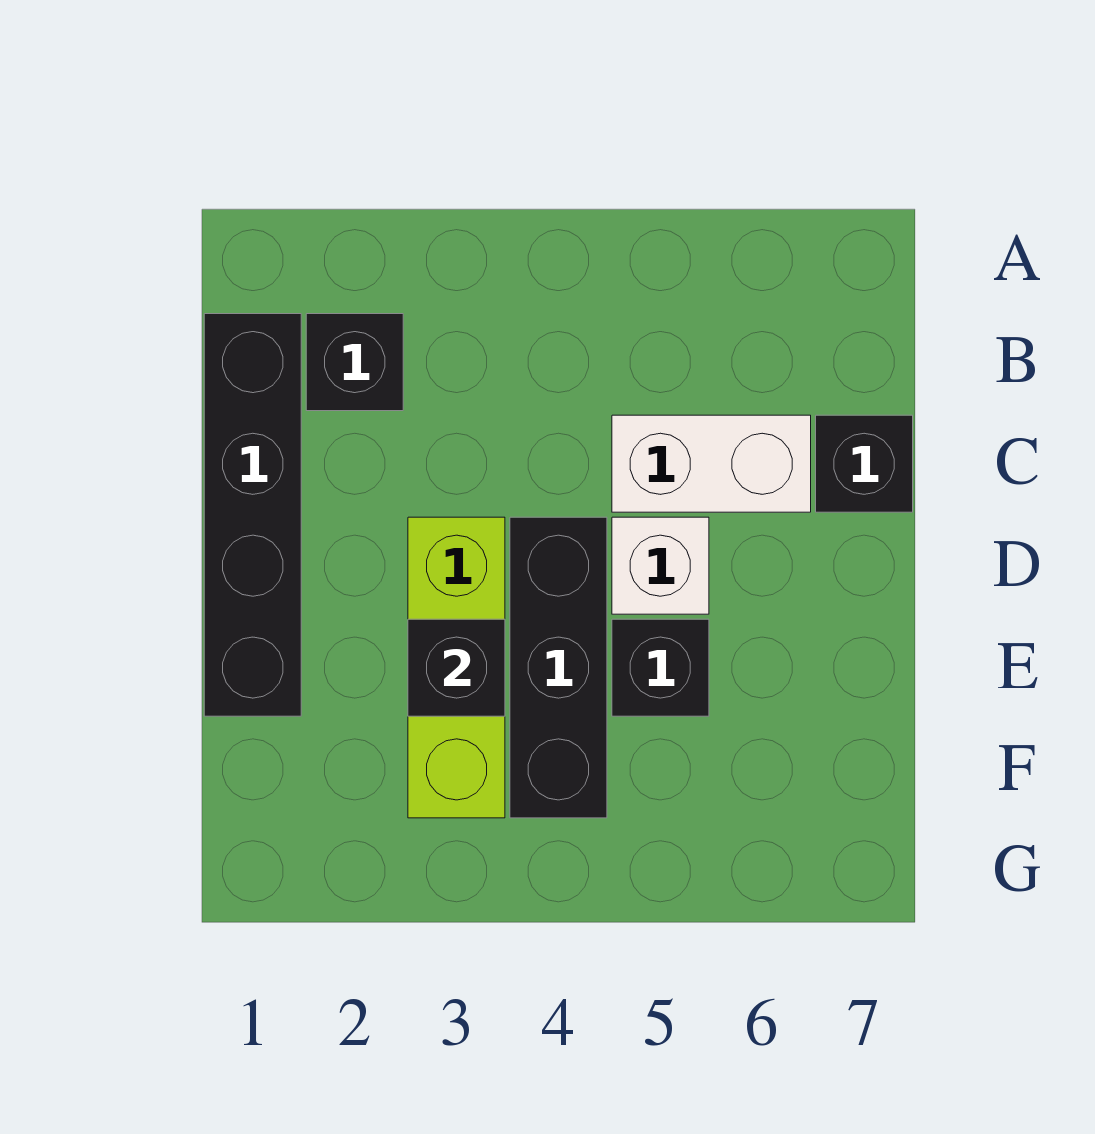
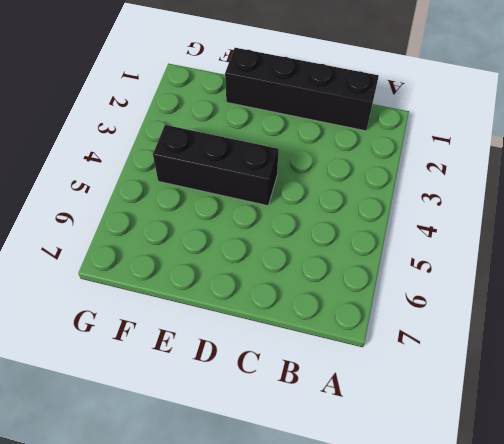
none -> black brick B2 level 1
none -> white brick C5:C6 level 1

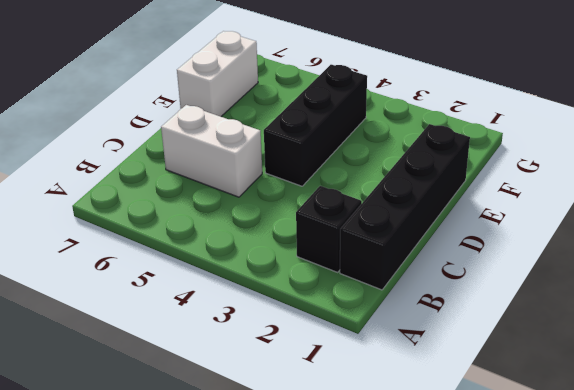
white brick E7:F7 level 1 -> none
none -> black brick C7 level 1
none -> lime brick D3:F3 level 1

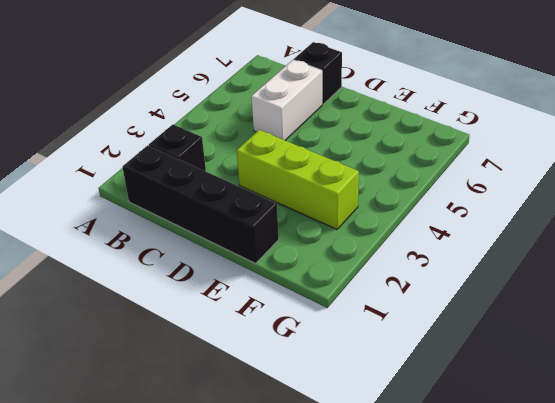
none -> black brick D4:F4 level 1
none -> white brick D5 level 1

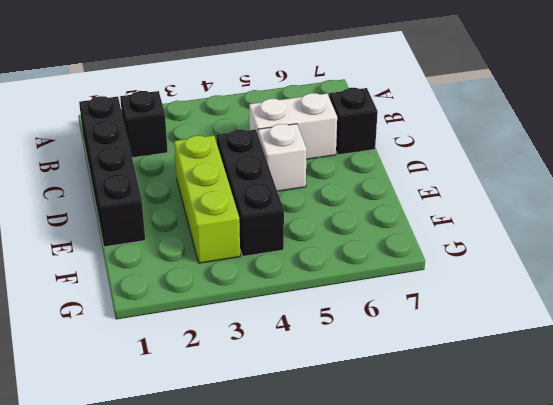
none -> black brick E5 level 1
none -> black brick E3 level 2

